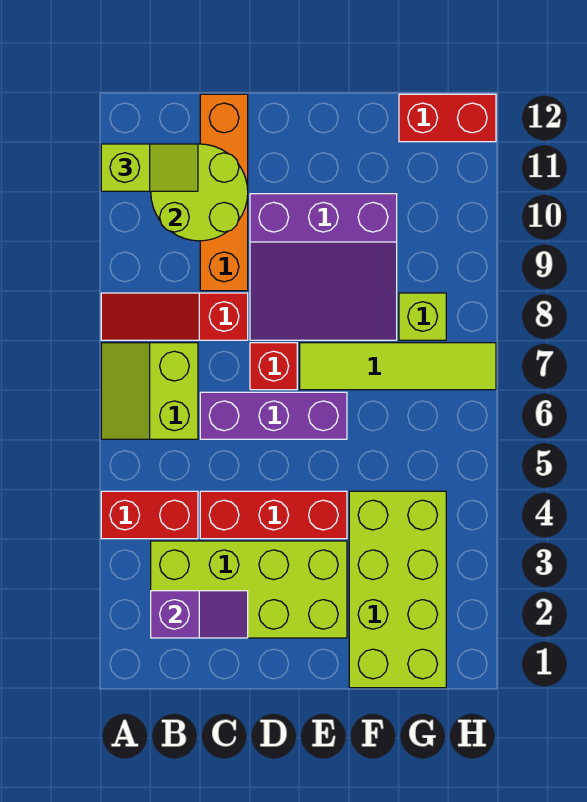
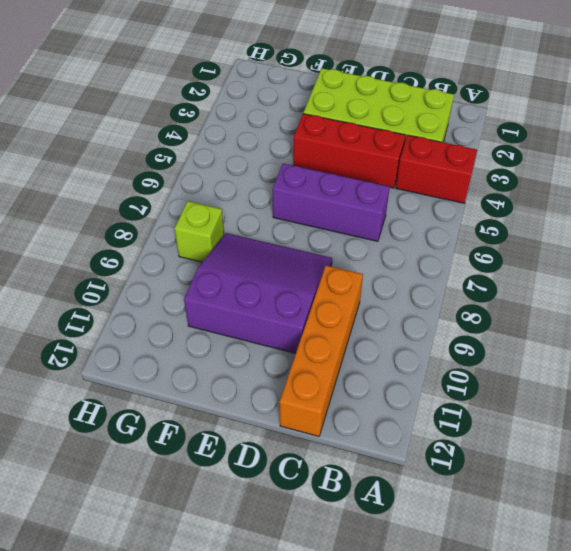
none -> lime slope A6:B7 level 1 top B
none -> red slope A8:C8 level 1 top C
none -> red brick D7 level 1

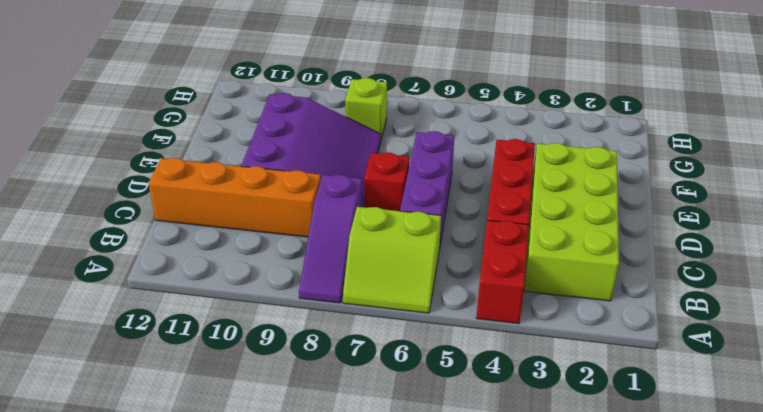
purple slope A8:C8 level 1 top C -> red slope A8:C8 level 1 top C
none -> lime tile E7:H7 level 1
none -> lime brick F1:G4 level 1
none -> red brick G12:H12 level 1

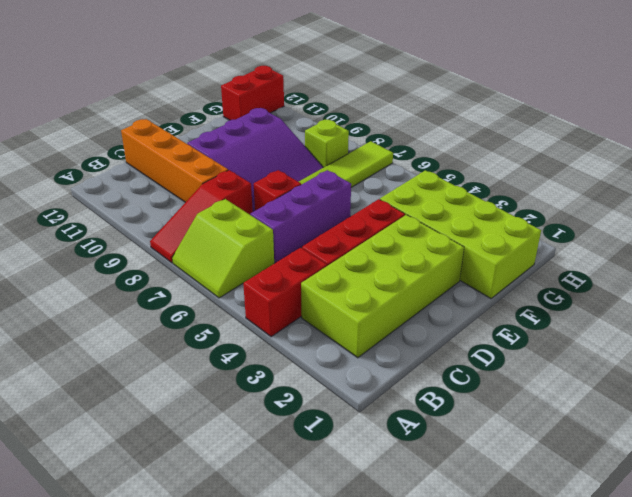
none -> purple slope B2:C2 level 2 top B
none -> lime round brick B10:C11 level 2
none -> lime slope A11:B11 level 3 top A

